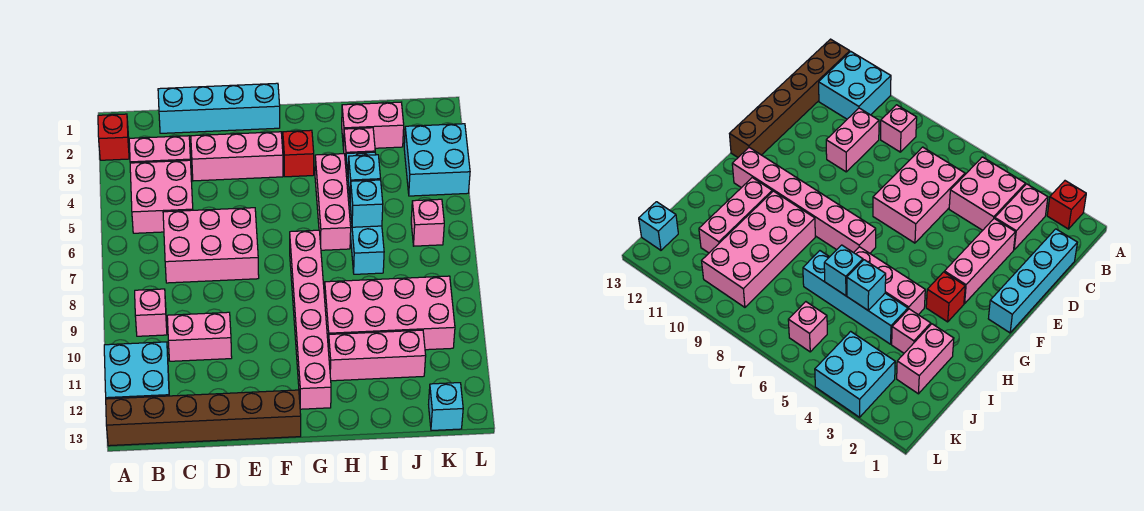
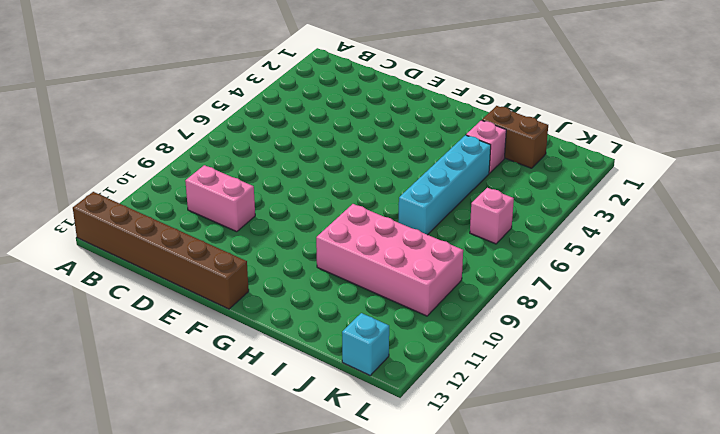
brown brick I2:J2 level 1 -> pink brick I2:J2 level 1
none -> red brick A2 level 1
none -> cyan brick A11:B12 level 1
none -> pink brick B3:C3 level 1

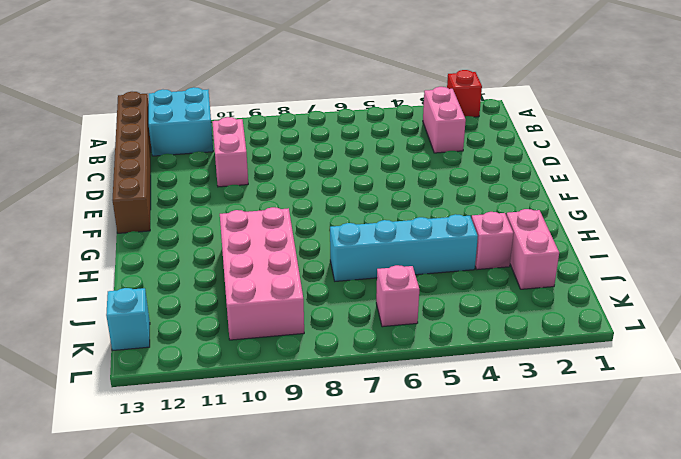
none -> pink brick B4:C5 level 1
none -> pink brick B9 level 1
none -> cyan brick C1:F1 level 1

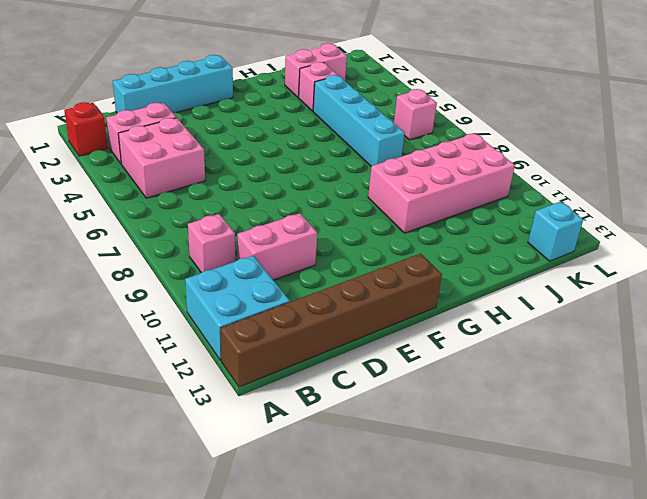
none -> pink brick C6:E7 level 1
none -> pink brick D3:F3 level 1
none -> red brick G3 level 1

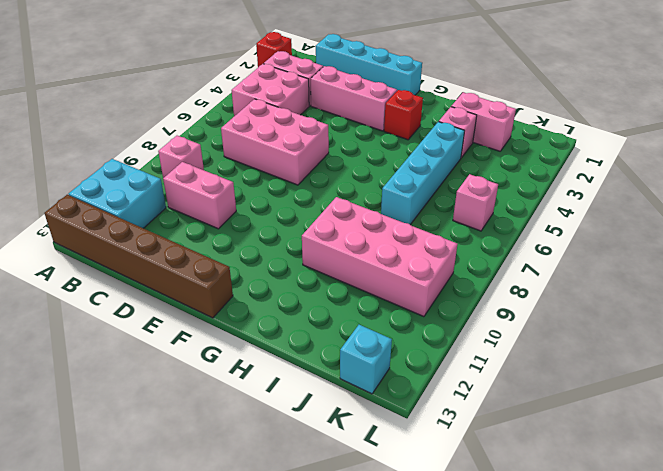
none -> pink brick G7:G12 level 1
none -> pink brick H4:H6 level 1
none -> pink brick H11:J11 level 1

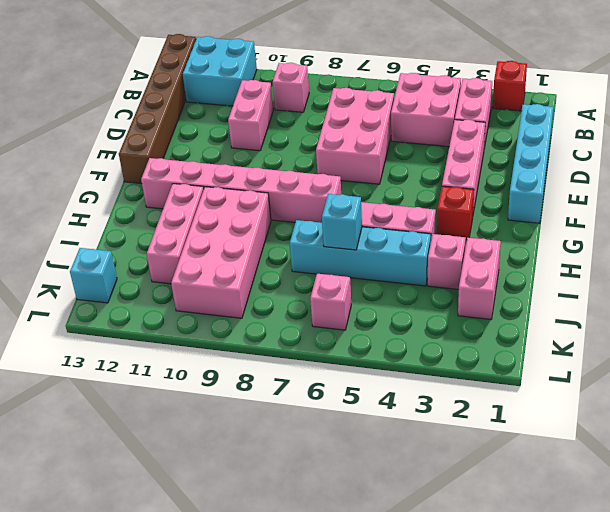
none -> cyan brick K3:L4 level 1
none -> cyan brick I5 level 2

